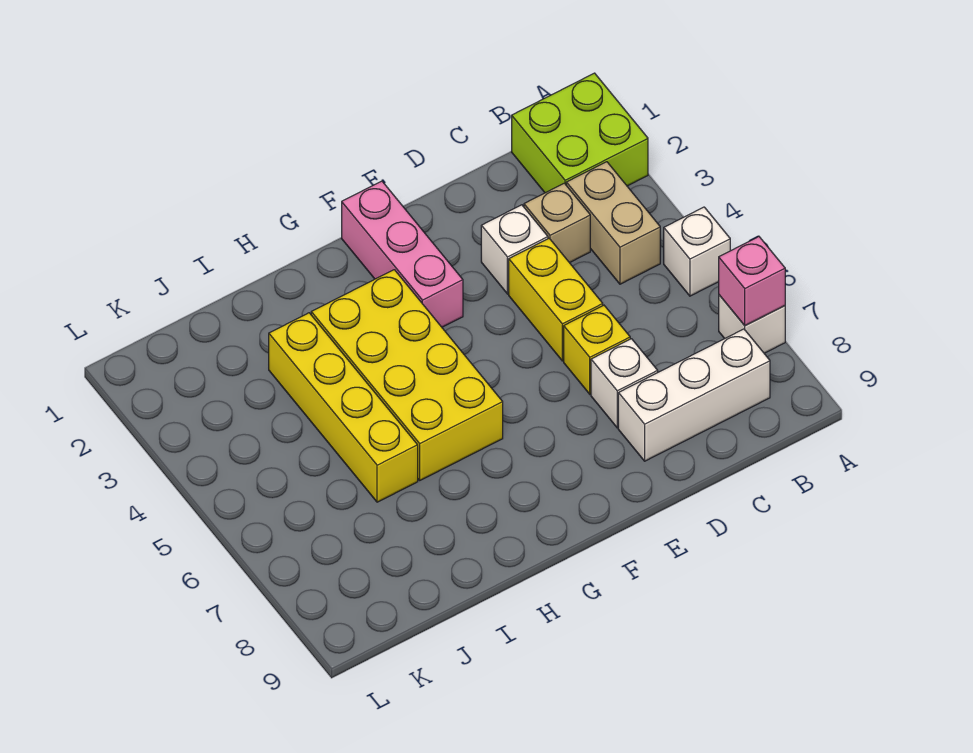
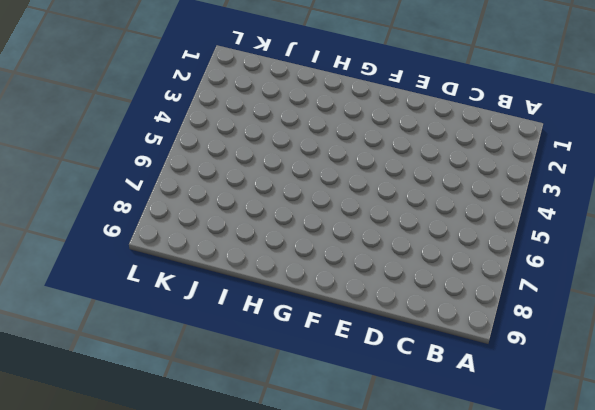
none -> lime brick A1:B2 level 1
none -> white brick A5 level 1
none -> white brick A7 level 1

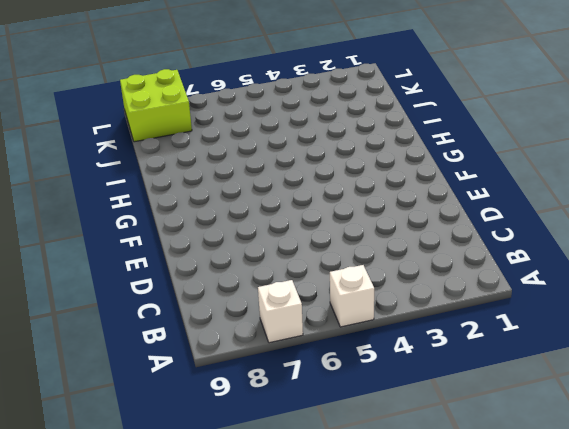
lime brick K8:L9 level 1 -> lime brick A1:B2 level 1
none -> tan brick B3:B4 level 1
none -> white brick B8:D8 level 1
none -> tan brick C3 level 1

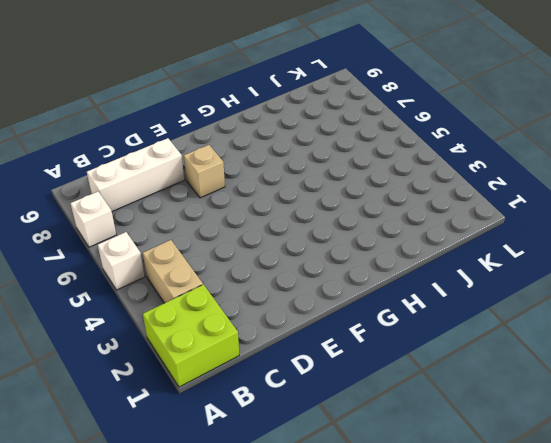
tan brick E7 level 1 -> tan brick C3 level 1
none -> white brick D3 level 1
none -> yellow brick D4:D5 level 1
none -> yellow brick D6 level 1

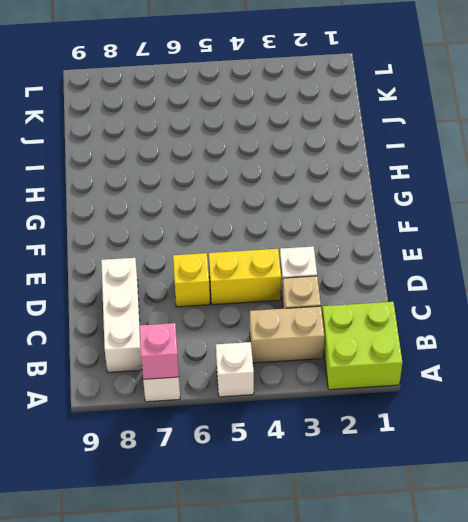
none -> white brick D7 level 1
none -> pink brick F1:F3 level 1
none -> yellow brick G3:H6 level 1

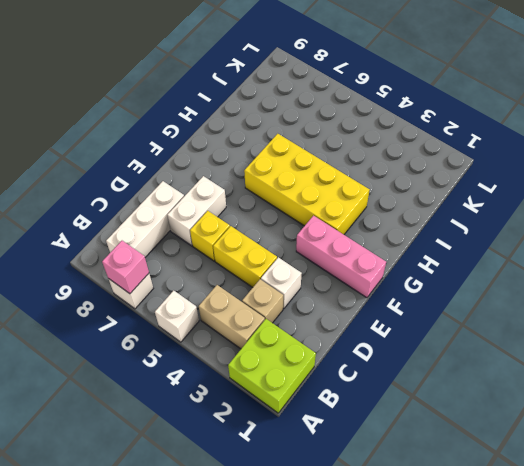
white brick D7:E7 level 1 -> white brick D7 level 1
none -> yellow brick I3:I6 level 1

